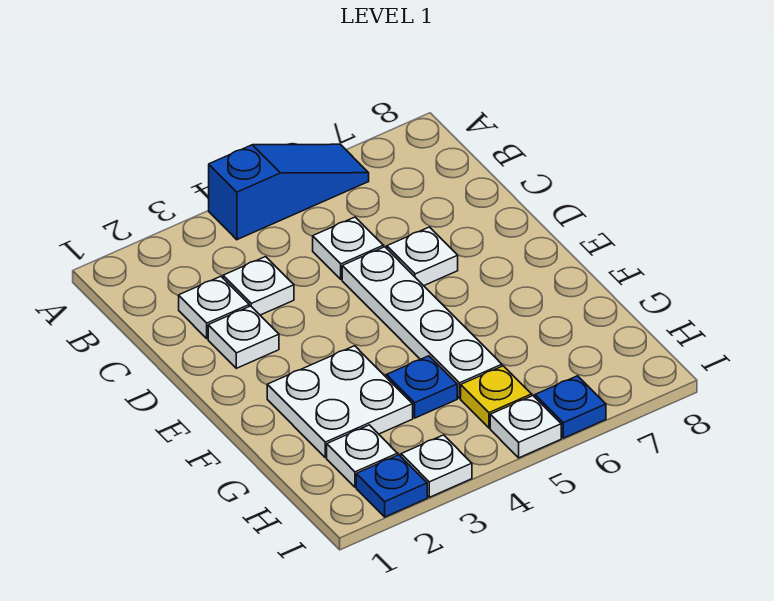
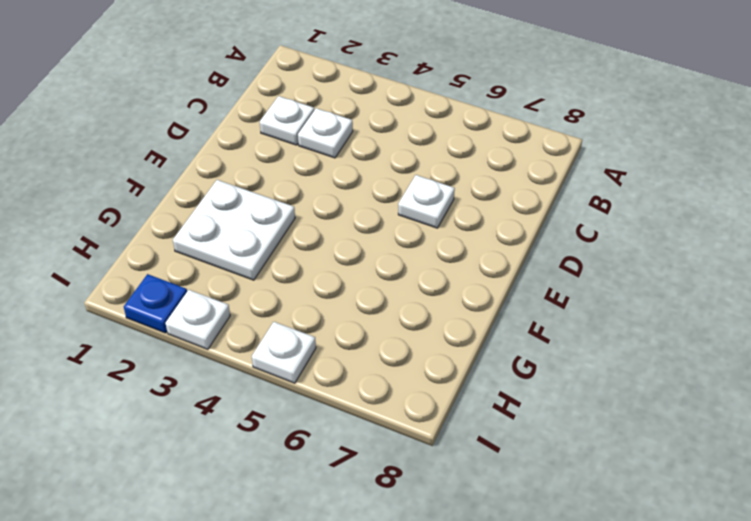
none -> blue slope A4:A6 level 1 top 4
none -> white plate C5 level 1
none -> white plate D2 level 1

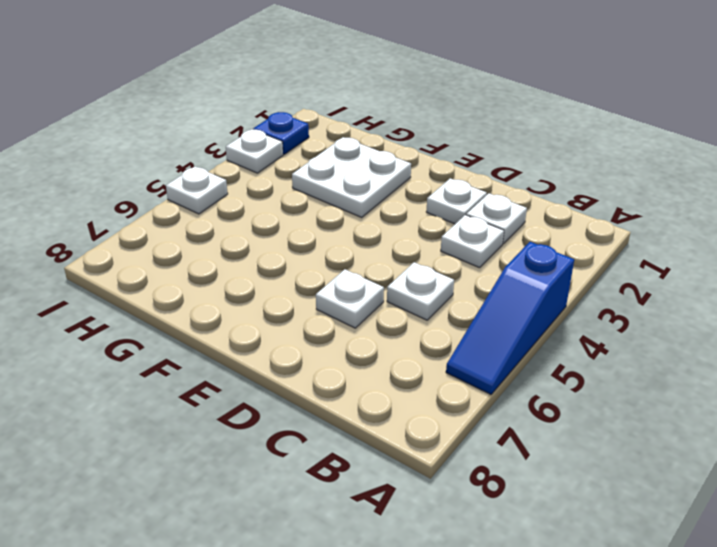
none -> white plate D5:G5 level 1
none -> blue plate G4 level 1
none -> white plate H2 level 1

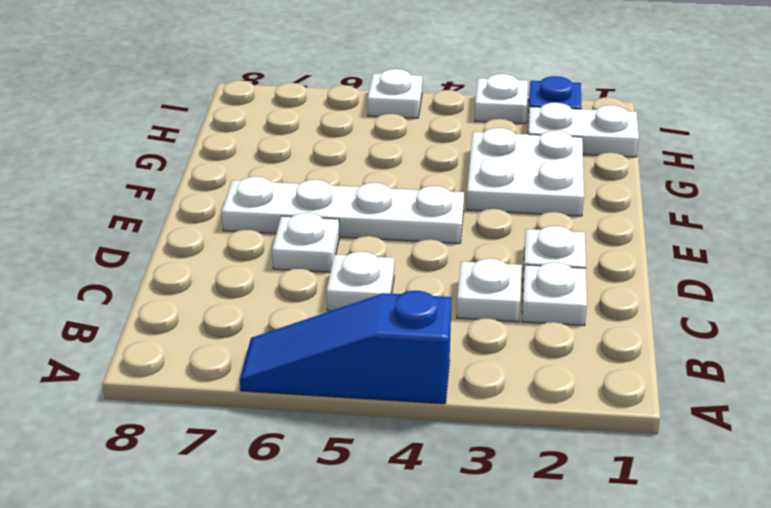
white plate E4:E7 level 1 -> white plate D5:G5 level 1
white plate H1:H2 level 1 -> white plate H2 level 1
none -> blue plate G4 level 1
none -> yellow plate H5 level 1
none -> blue plate I6 level 1

